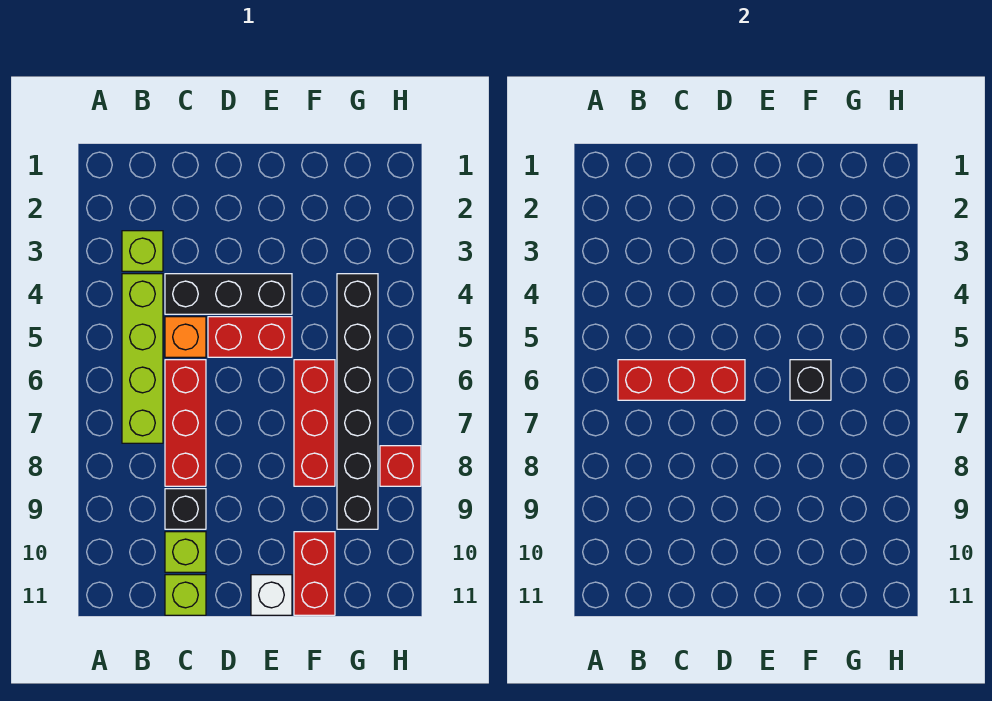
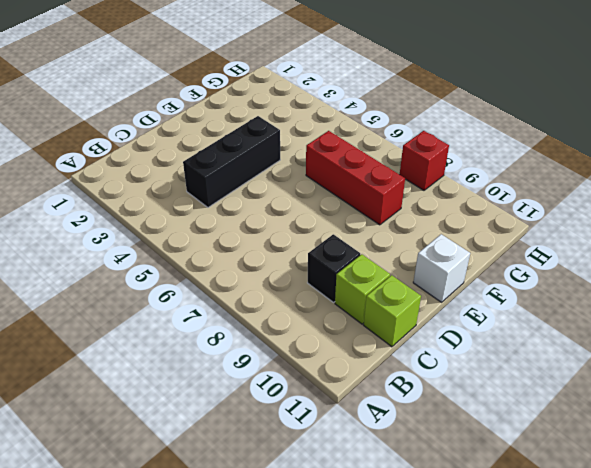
none -> lime brick B3 level 1
none -> lime brick B4:B7 level 1
none -> orange brick C5 level 1

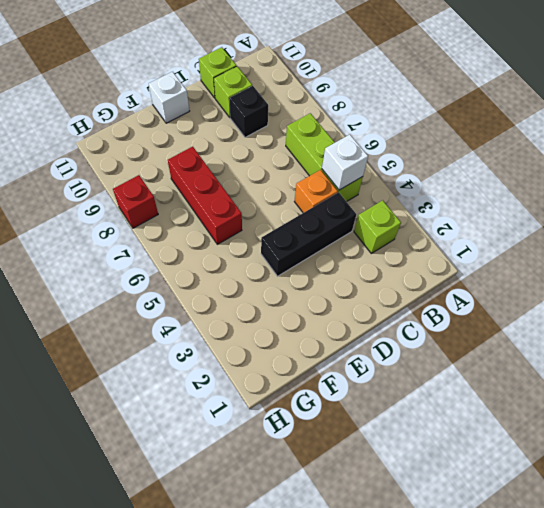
lime brick B5:B7 level 1 -> lime brick B4:B7 level 1
white brick B5 level 2 -> none
none -> red brick C6:C8 level 1
none -> red brick D5:E5 level 1
none -> red brick F10:F11 level 1

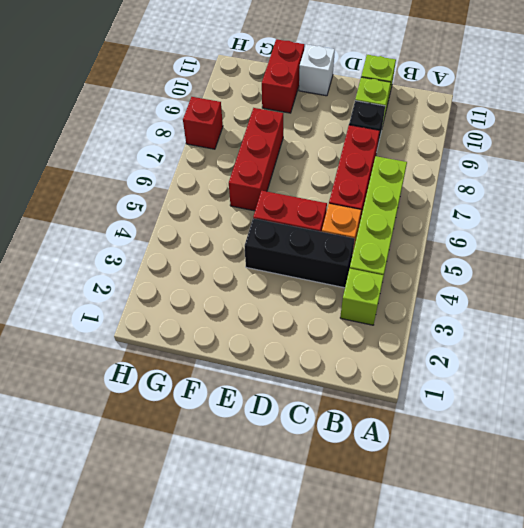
none -> black brick G4:G9 level 1
none -> red brick B6:D6 level 2
none -> black brick F6 level 2

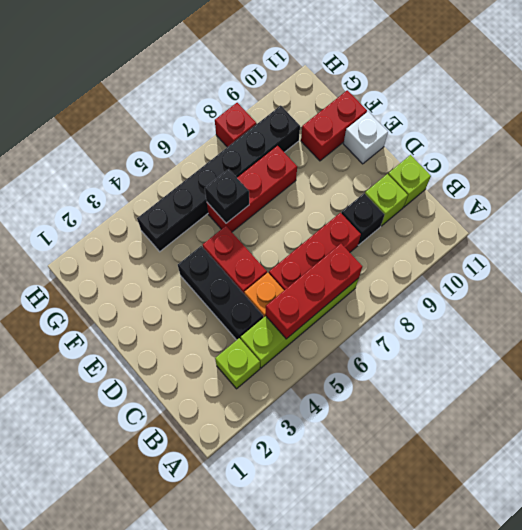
red brick B5:B7 level 2 -> red brick B6:D6 level 2

